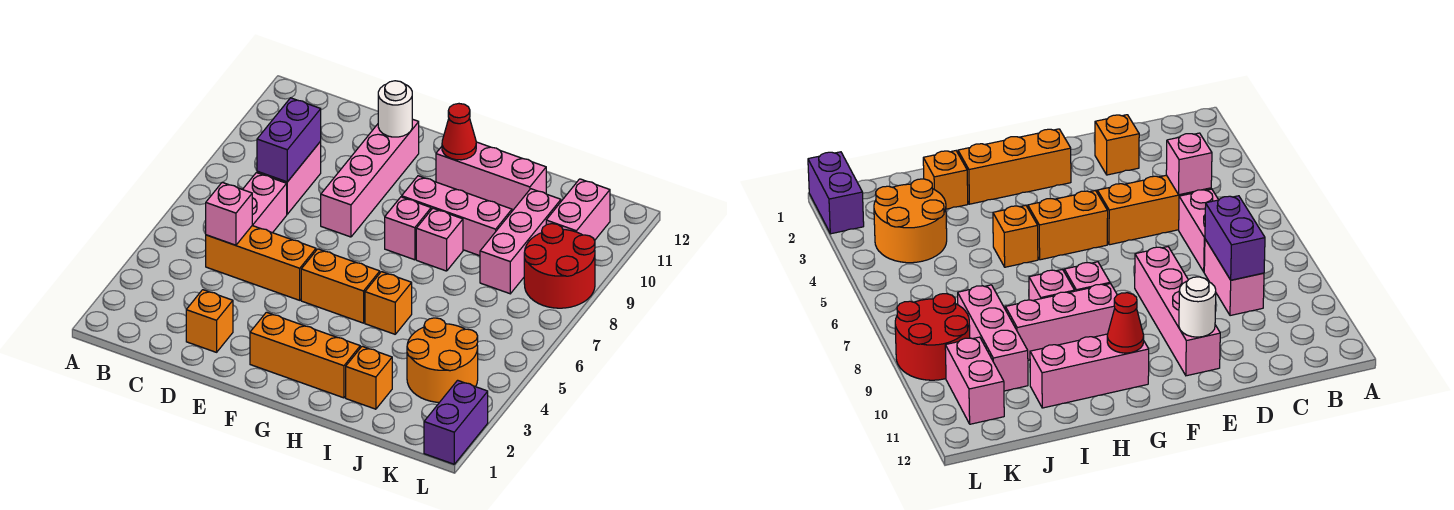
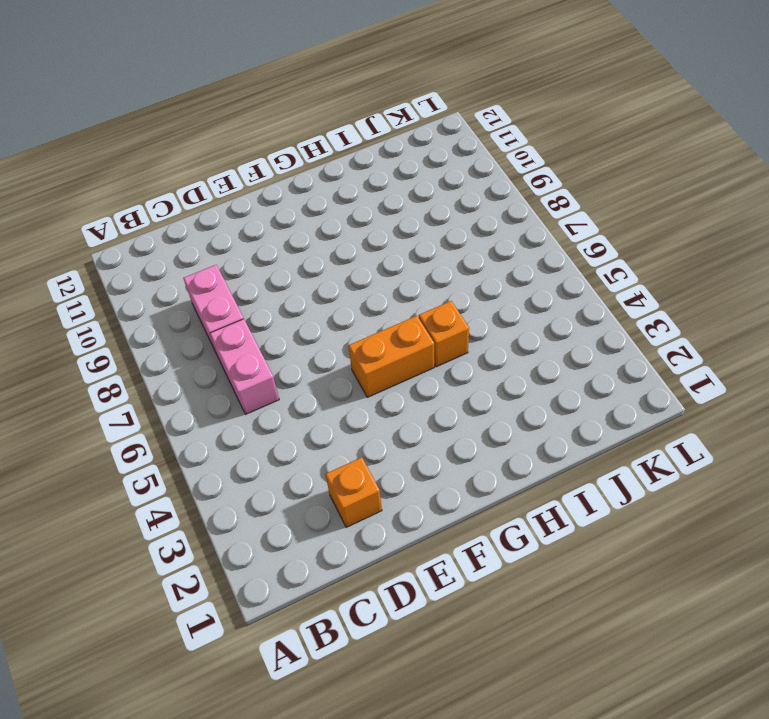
none -> orange brick C5:E5 level 1
none -> pink brick E8:E11 level 1
none -> orange brick F2:H2 level 1

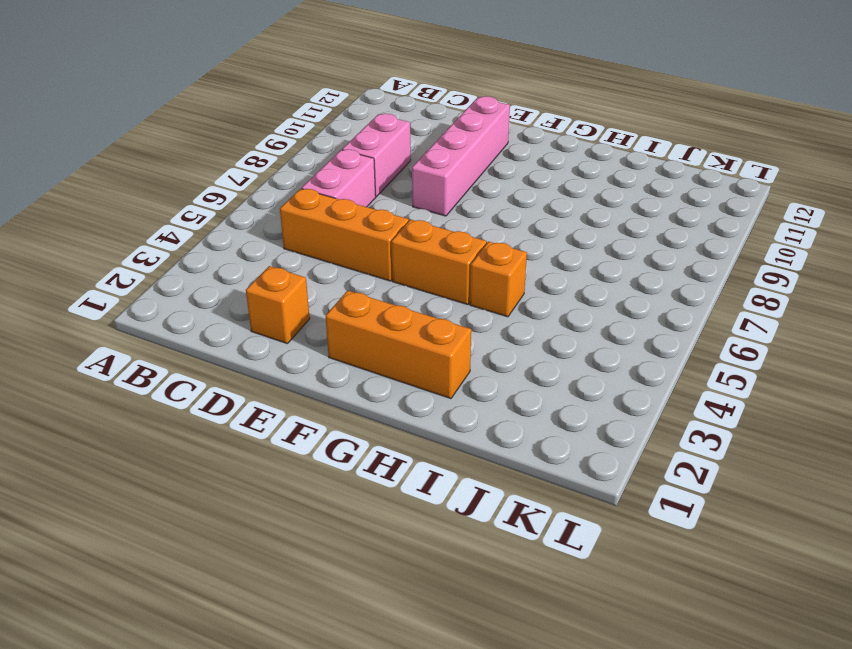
none -> pink brick G8 level 1
none -> pink brick G9:I9 level 1
none -> pink brick G11:I11 level 1

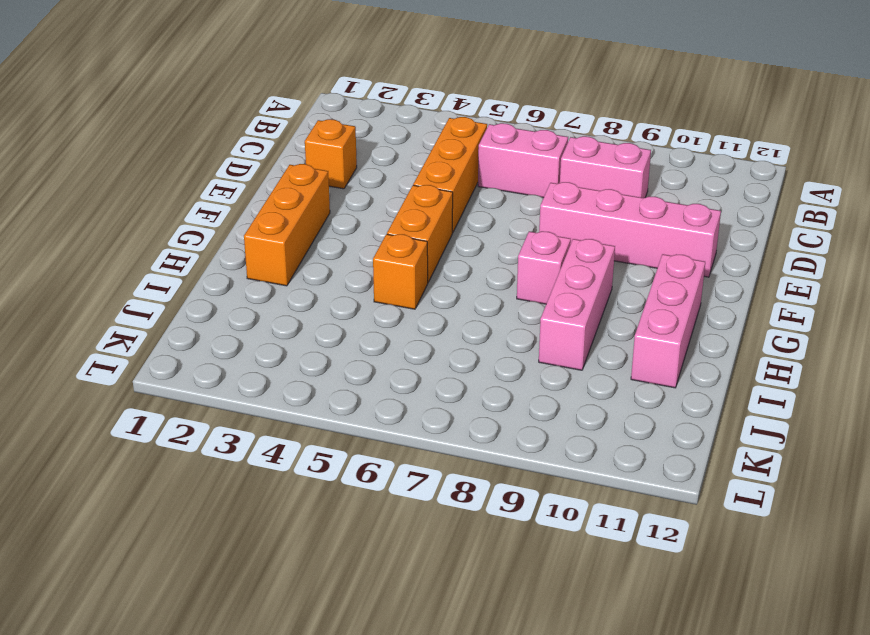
none -> pink brick H8 level 1
none -> orange brick I2 level 1
none -> orange round brick J3:K4 level 1

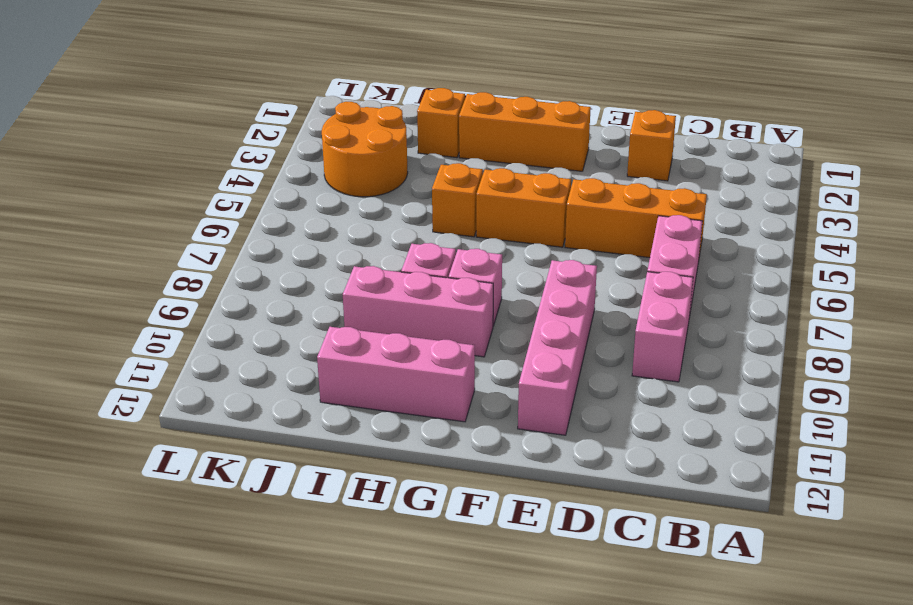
none -> pink brick J8:J10 level 1
none -> red round brick K8:L9 level 1
none -> pink brick K10:K11 level 1

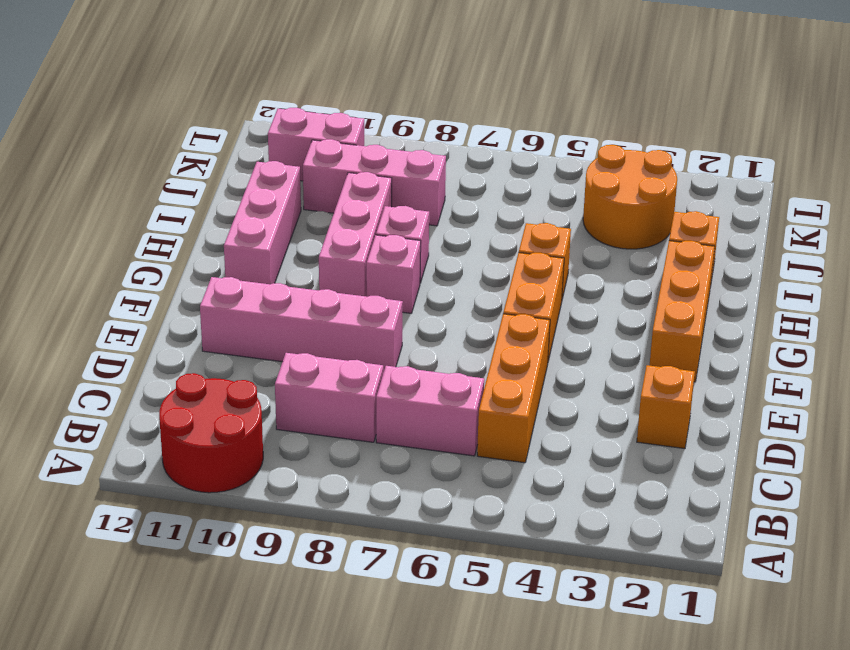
red round brick A10:B11 level 1 -> red round brick K8:L9 level 1
none -> purple brick L1:L2 level 1
none -> pink brick C5 level 2
none -> purple brick C8:C9 level 2

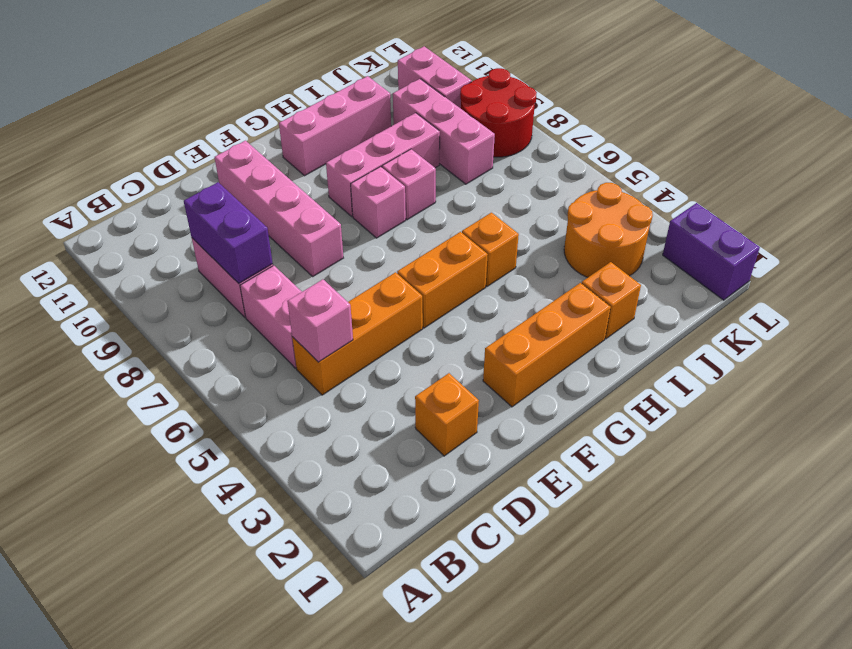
none -> white round brick E11 level 2
none -> red cone G11 level 2

